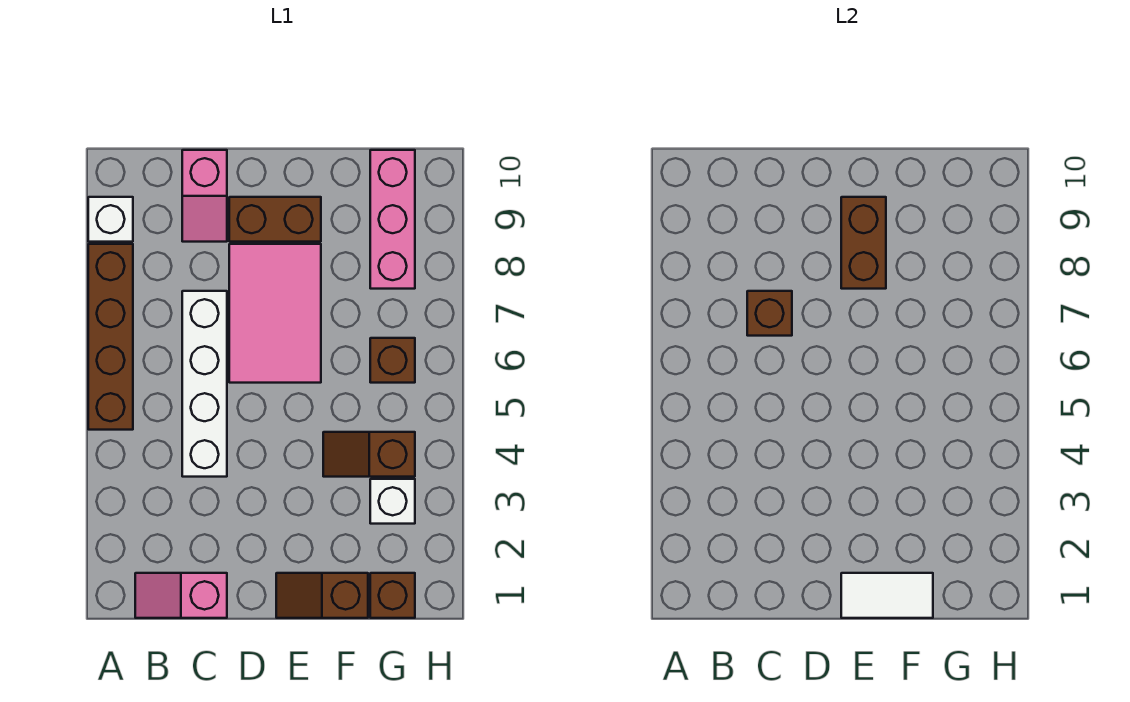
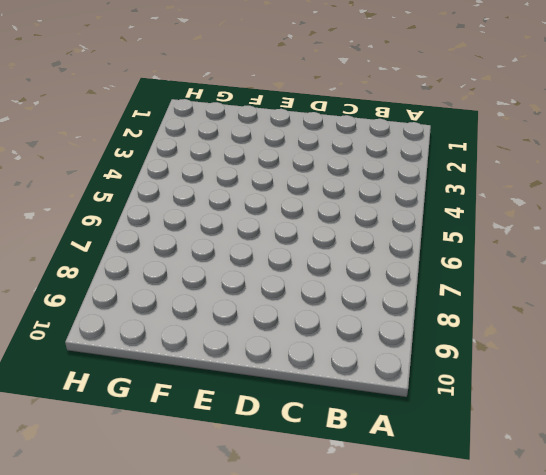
none -> brown brick A5:A8 level 1
none -> white brick A9 level 1
none -> pink slope B1:C1 level 1 top C

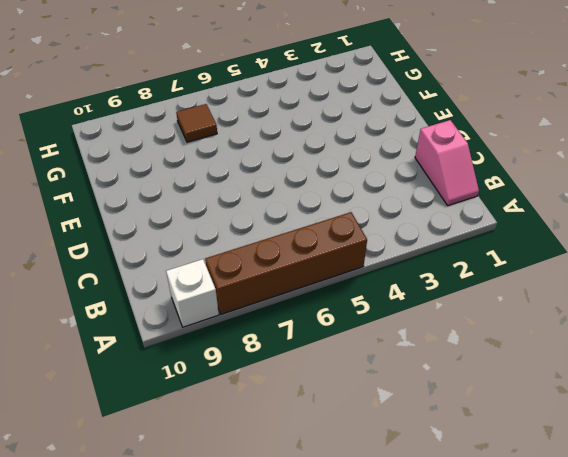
brown tile G7 level 1 -> none
none -> white brick C4:C7 level 1
none -> pink slope C9:C10 level 1 top 10
none -> pink tile D6:E8 level 1

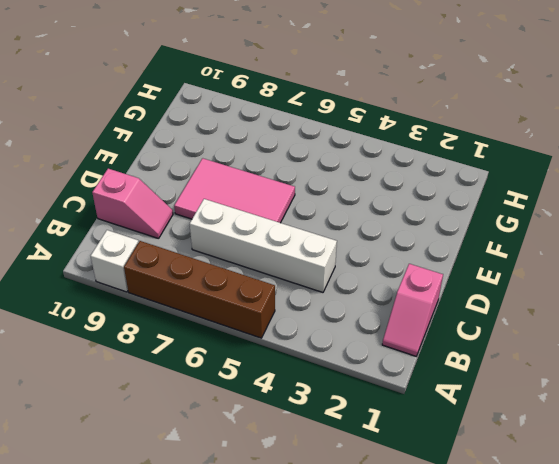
none -> brown brick D9:E9 level 1
none -> brown slope E1:F1 level 1 top F
none -> brown slope F4:G4 level 1 top G

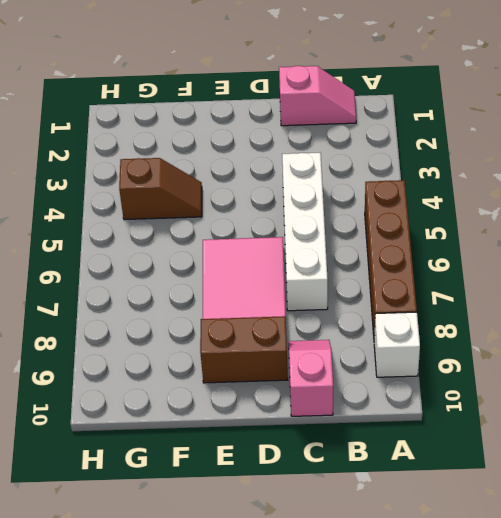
none -> brown slope E1:F1 level 1 top F
none -> brown brick G1 level 1
none -> white brick G3 level 1

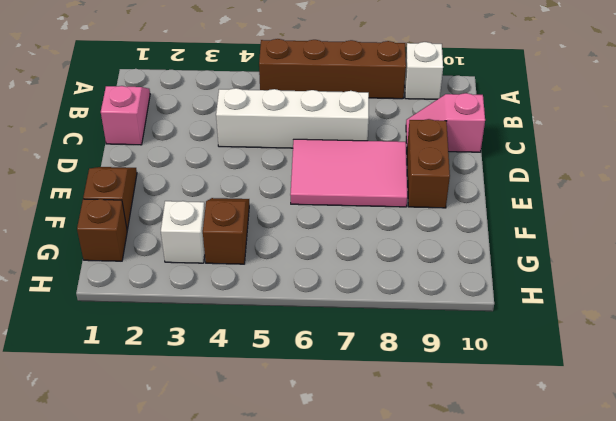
none -> brown brick G6 level 1
none -> pink brick G8:G10 level 1
none -> brown brick C7 level 2

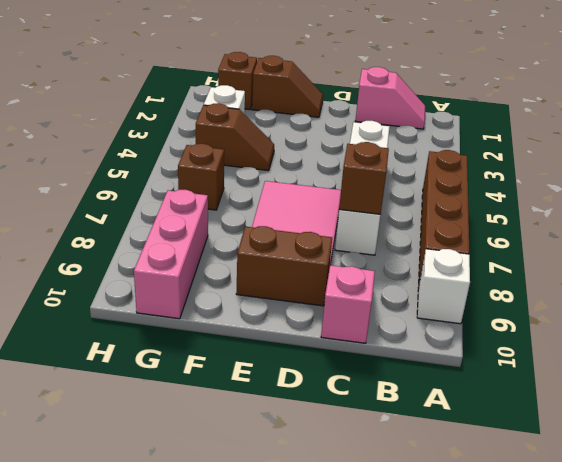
none -> white tile E1:F1 level 2
none -> brown brick E8:E9 level 2

